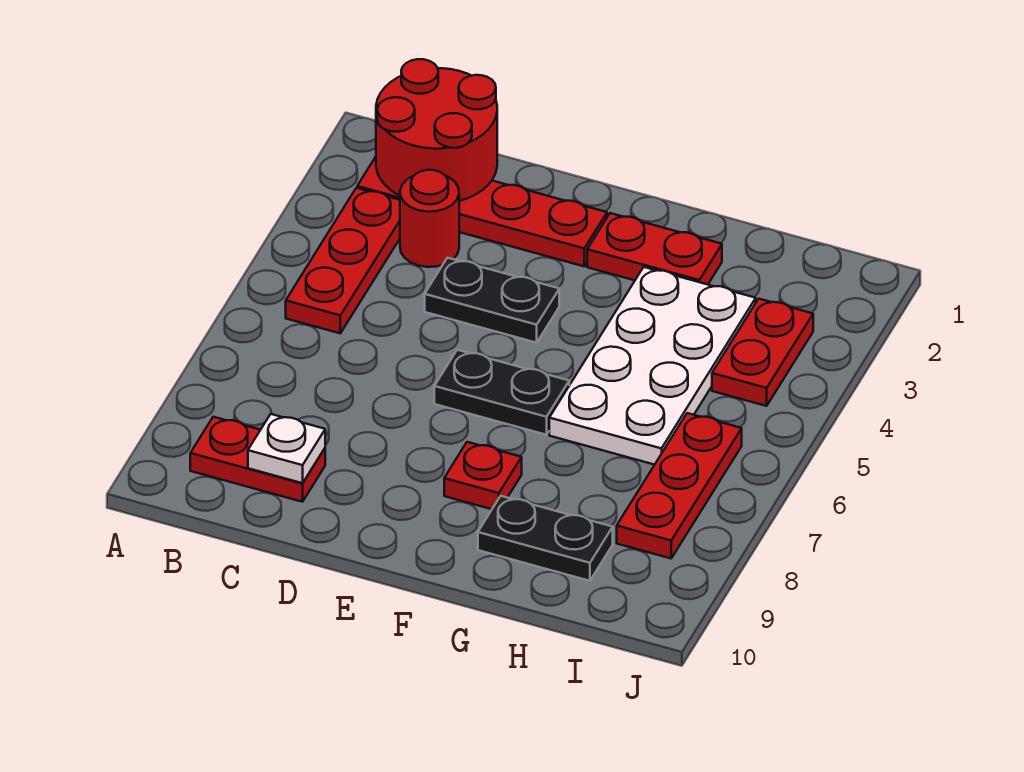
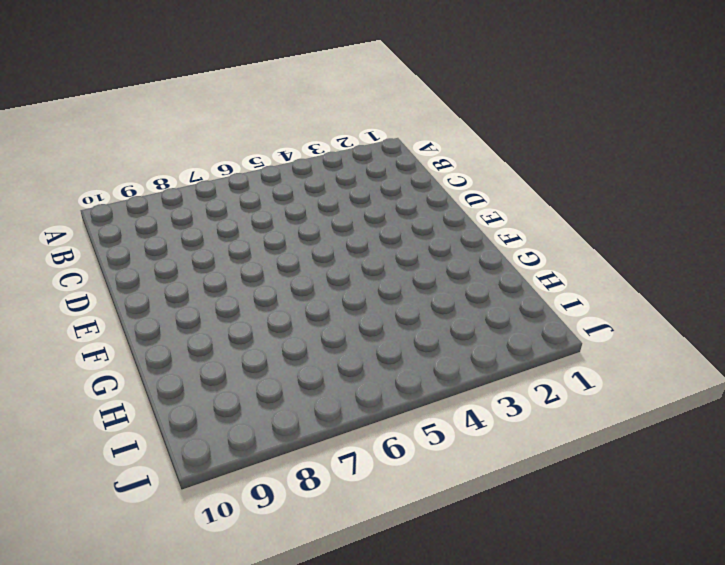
none -> red plate B2:E2 level 1
none -> red plate B3:B5 level 1
none -> red plate B9:C9 level 1

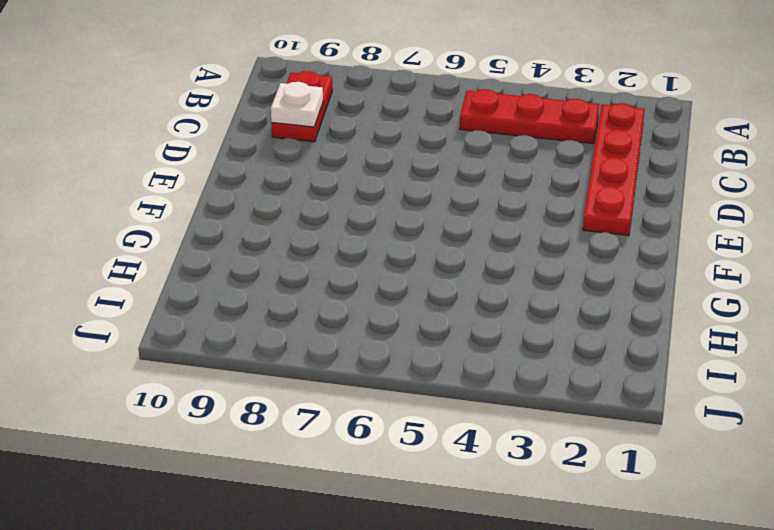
none -> red round brick C3 level 1
none -> black plate D4:E4 level 1
none -> black plate E6:F6 level 1

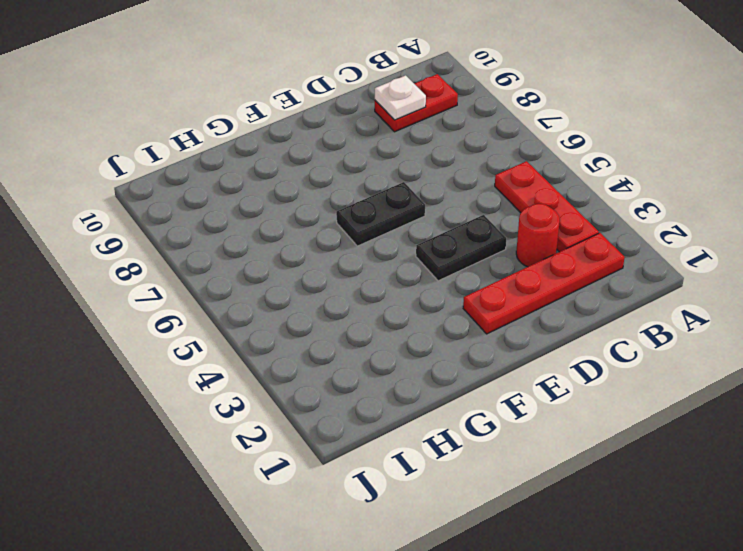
none -> red plate F2:G2 level 1
none -> red plate F8 level 1
none -> white plate G3:H6 level 1

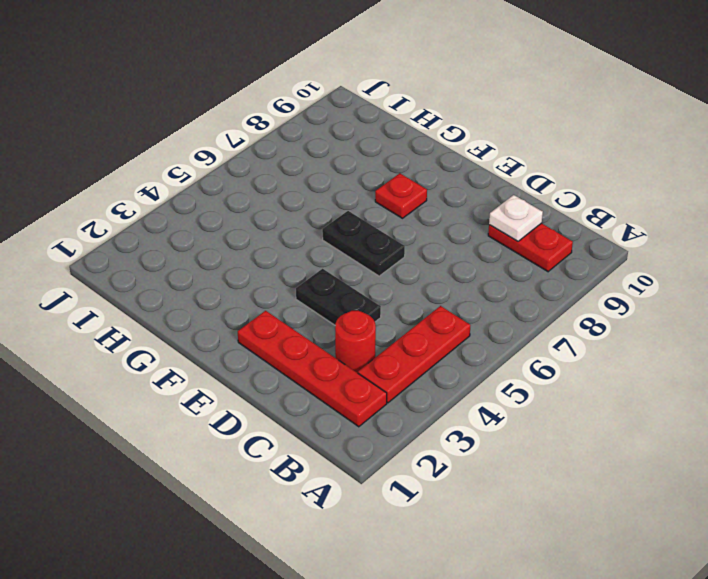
none -> red plate F2:G2 level 1
none -> white plate G3:H6 level 1
none -> black plate G9:H9 level 1

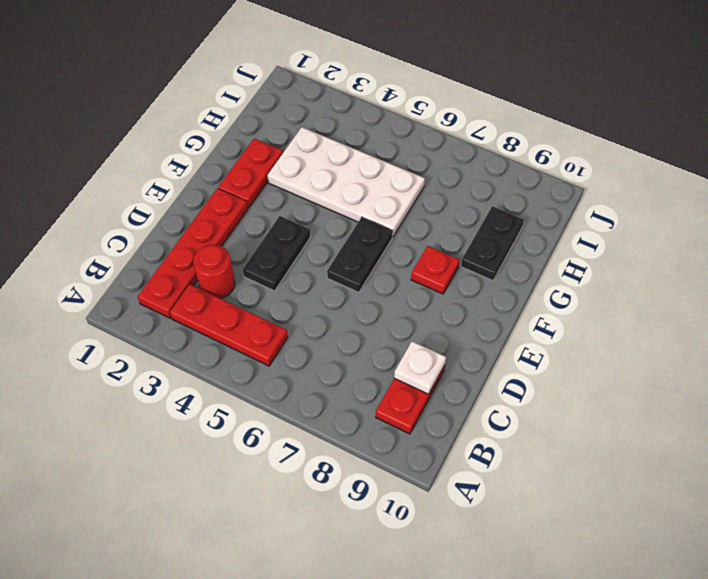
none -> red plate I3:I4 level 1
none -> red plate I6:I8 level 1
none -> red round brick B1:C2 level 2

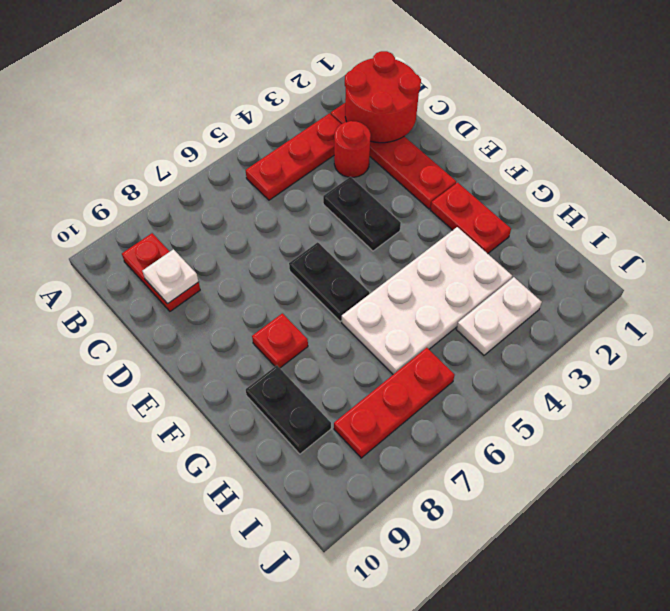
white plate I3:I4 level 1 -> red plate I3:I4 level 1

